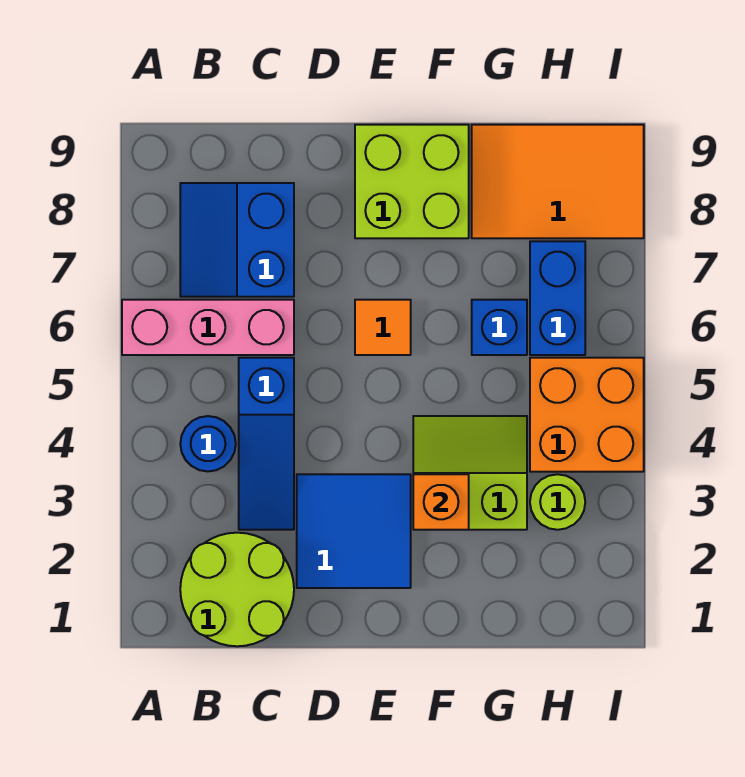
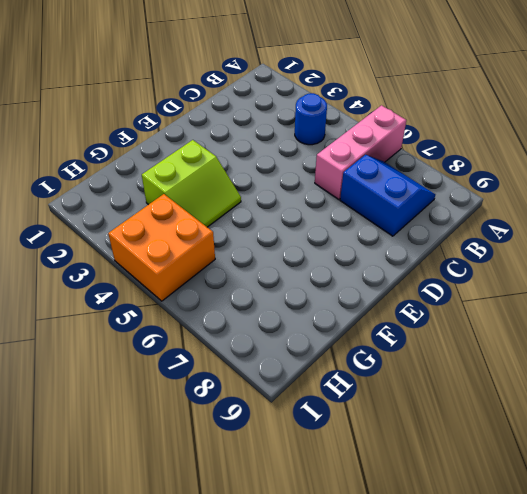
none -> lime round brick B1:C2 level 1
none -> blue slope C3:C5 level 1 top 5
none -> blue tile D2:E3 level 1

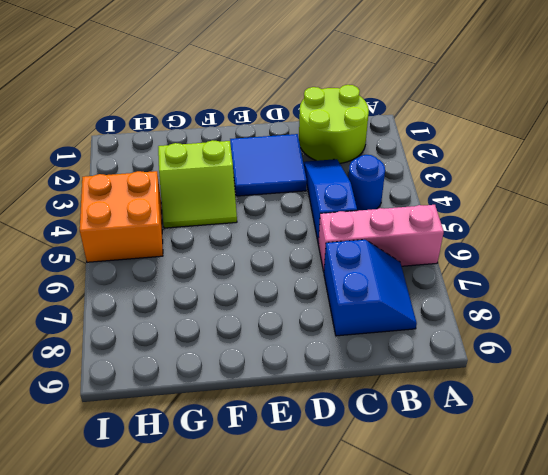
none -> orange tile E6 level 1
none -> lime brick E8:F9 level 1
none -> blue brick G6 level 1

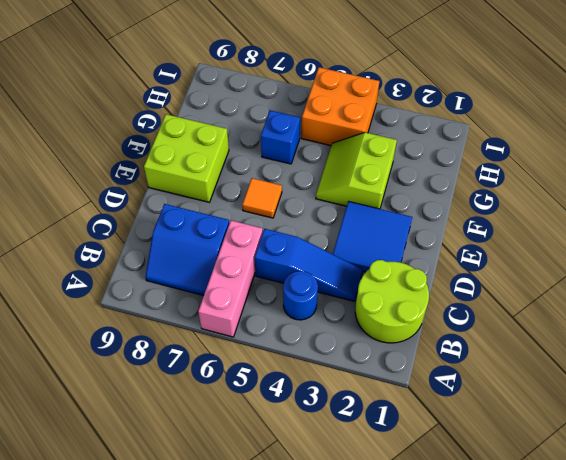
none -> orange tile G8:I9 level 1
none -> lime round brick H3 level 1
none -> blue brick H6:H7 level 1

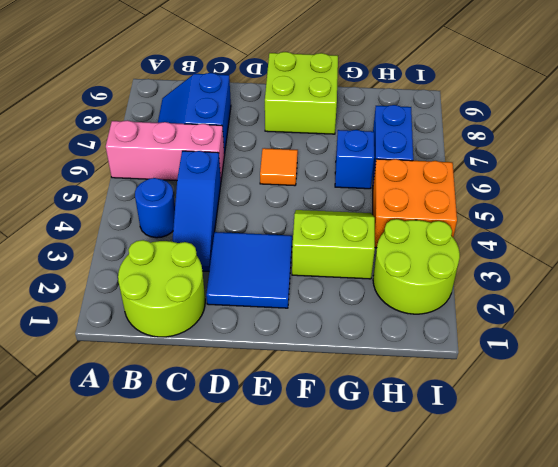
lime round brick H2:I3 level 1 -> lime round brick H3 level 1
none -> orange tile G8:I9 level 1
none -> orange brick F3 level 2

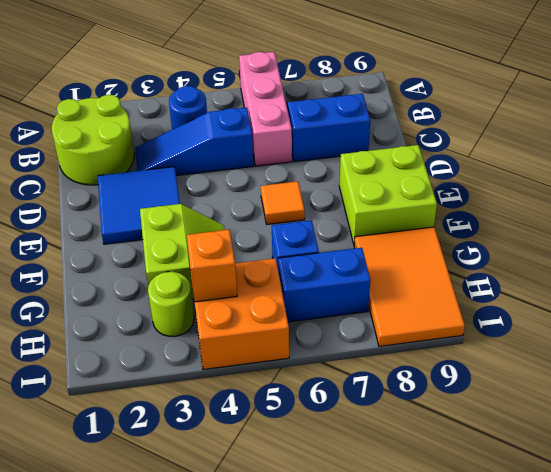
orange brick H4 level 2 -> orange brick F3 level 2

